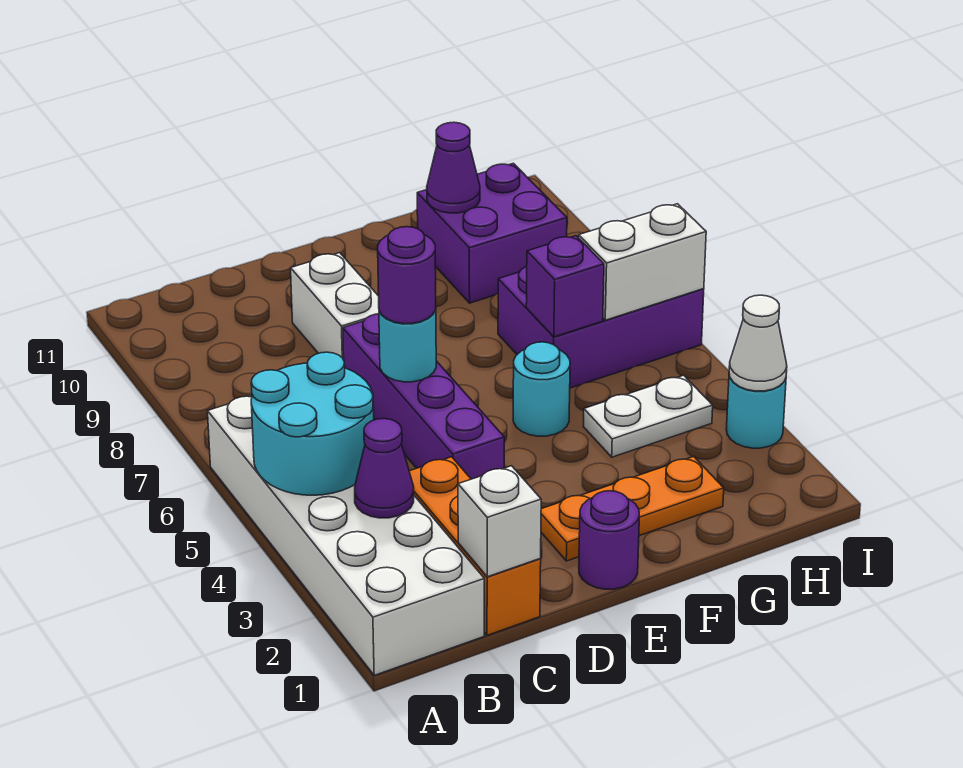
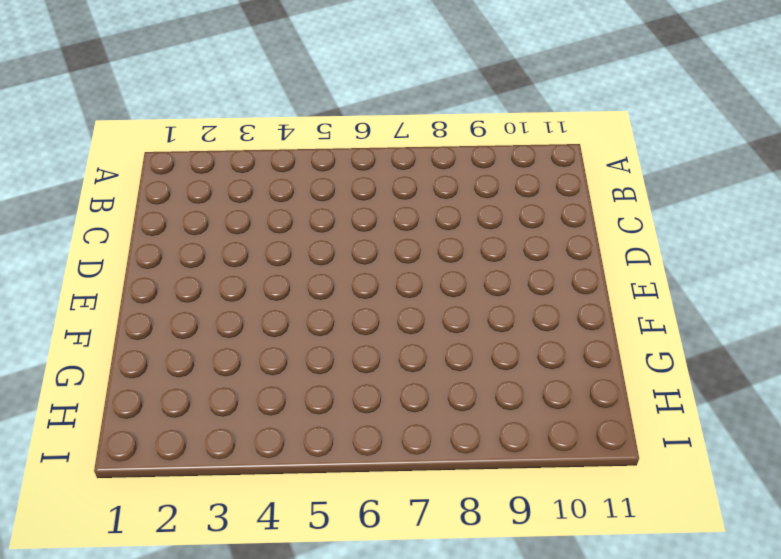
none -> white brick A1:B6 level 1
none -> orange brick C1:C3 level 1
none -> purple brick D4:D7 level 1

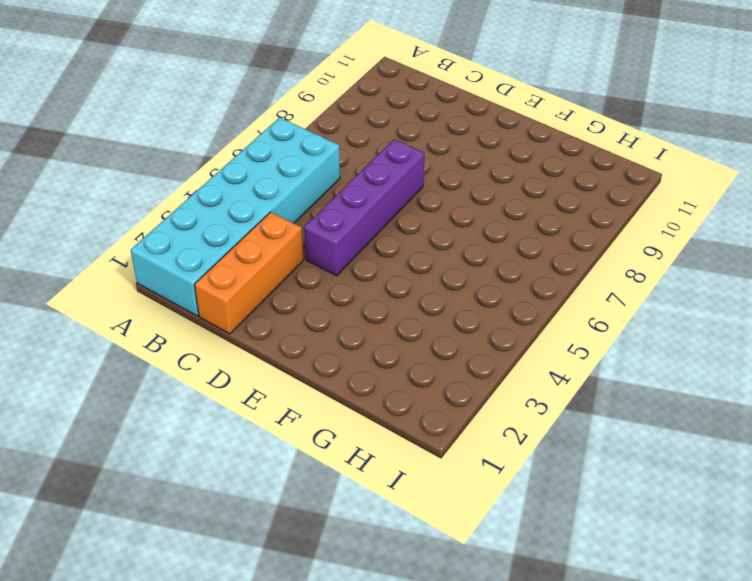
cyan brick A1:B6 level 1 -> white brick A1:B6 level 1
none -> white brick D8:D9 level 1
none -> purple round brick E1 level 1
none -> orange plate E2:G2 level 1

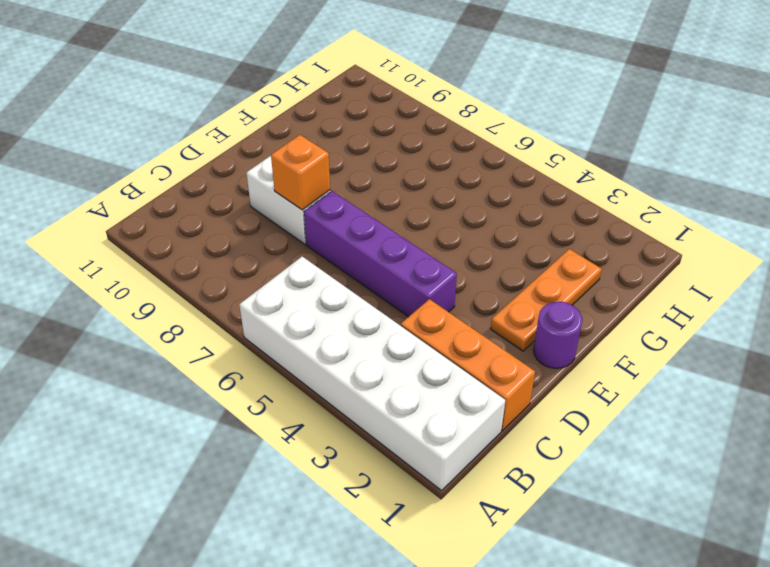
orange brick D8 level 2 -> none
none -> cyan round brick F5 level 1
none -> white plate G4:H4 level 1
none -> purple brick G6:I7 level 1

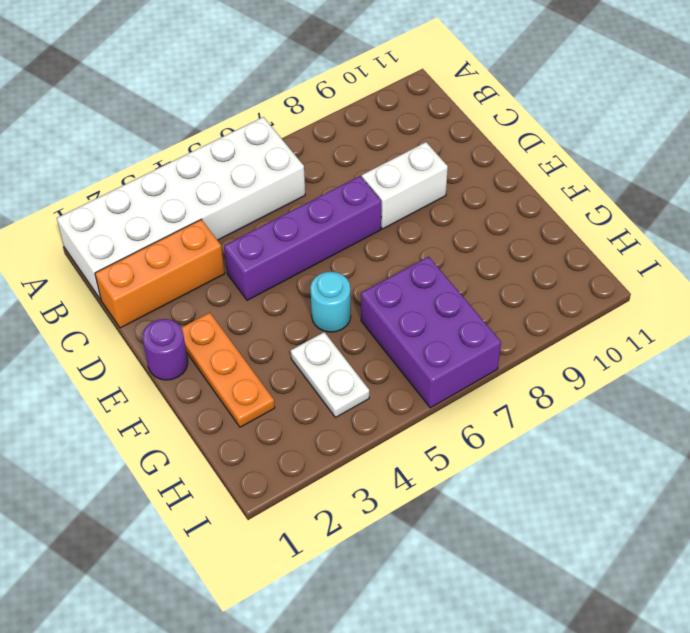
none -> purple brick G9:H10 level 1
none -> cyan round brick I3 level 1
none -> cyan round brick A4:B5 level 2

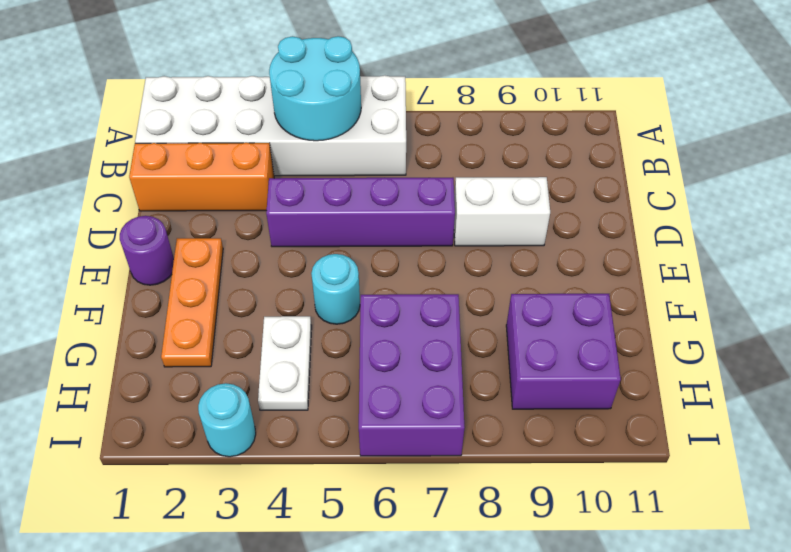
none -> purple cone B3 level 2
none -> white brick C1 level 2
none -> cyan round brick D6 level 2

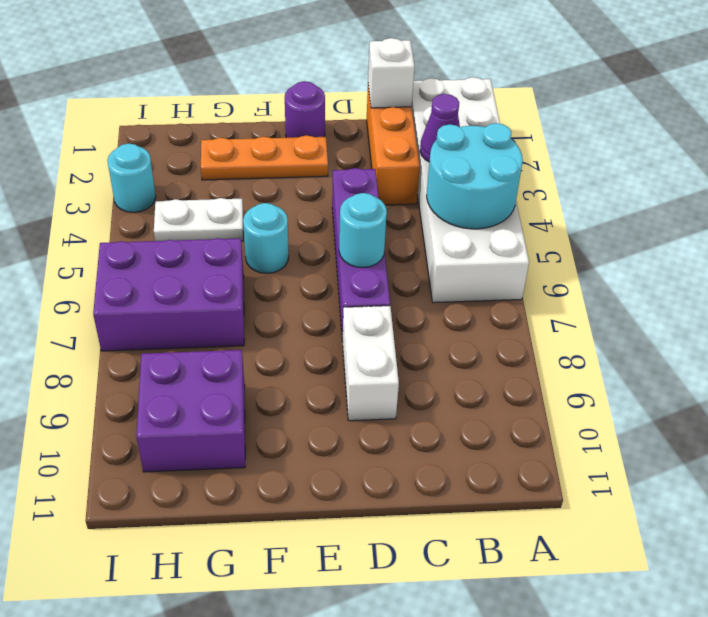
none -> purple brick G6 level 2
none -> purple cone G10 level 2
none -> white brick H6:I6 level 2

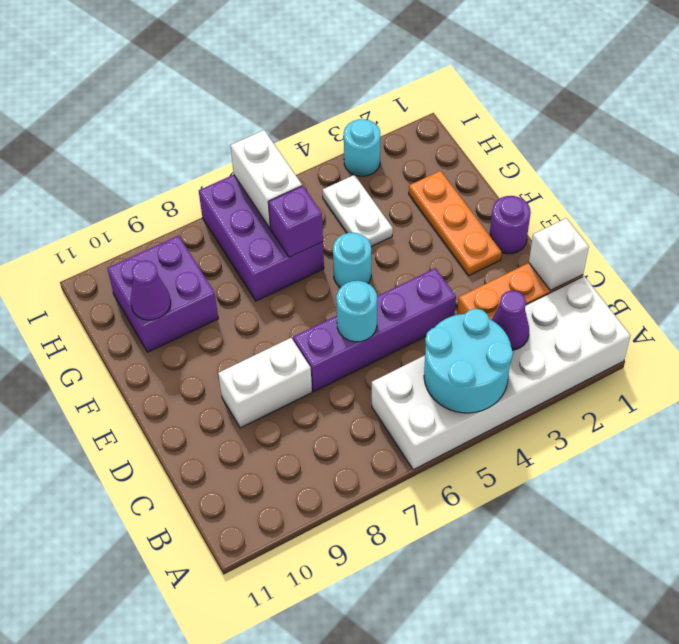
none -> white cone I3 level 2
none -> purple round brick D6 level 3

